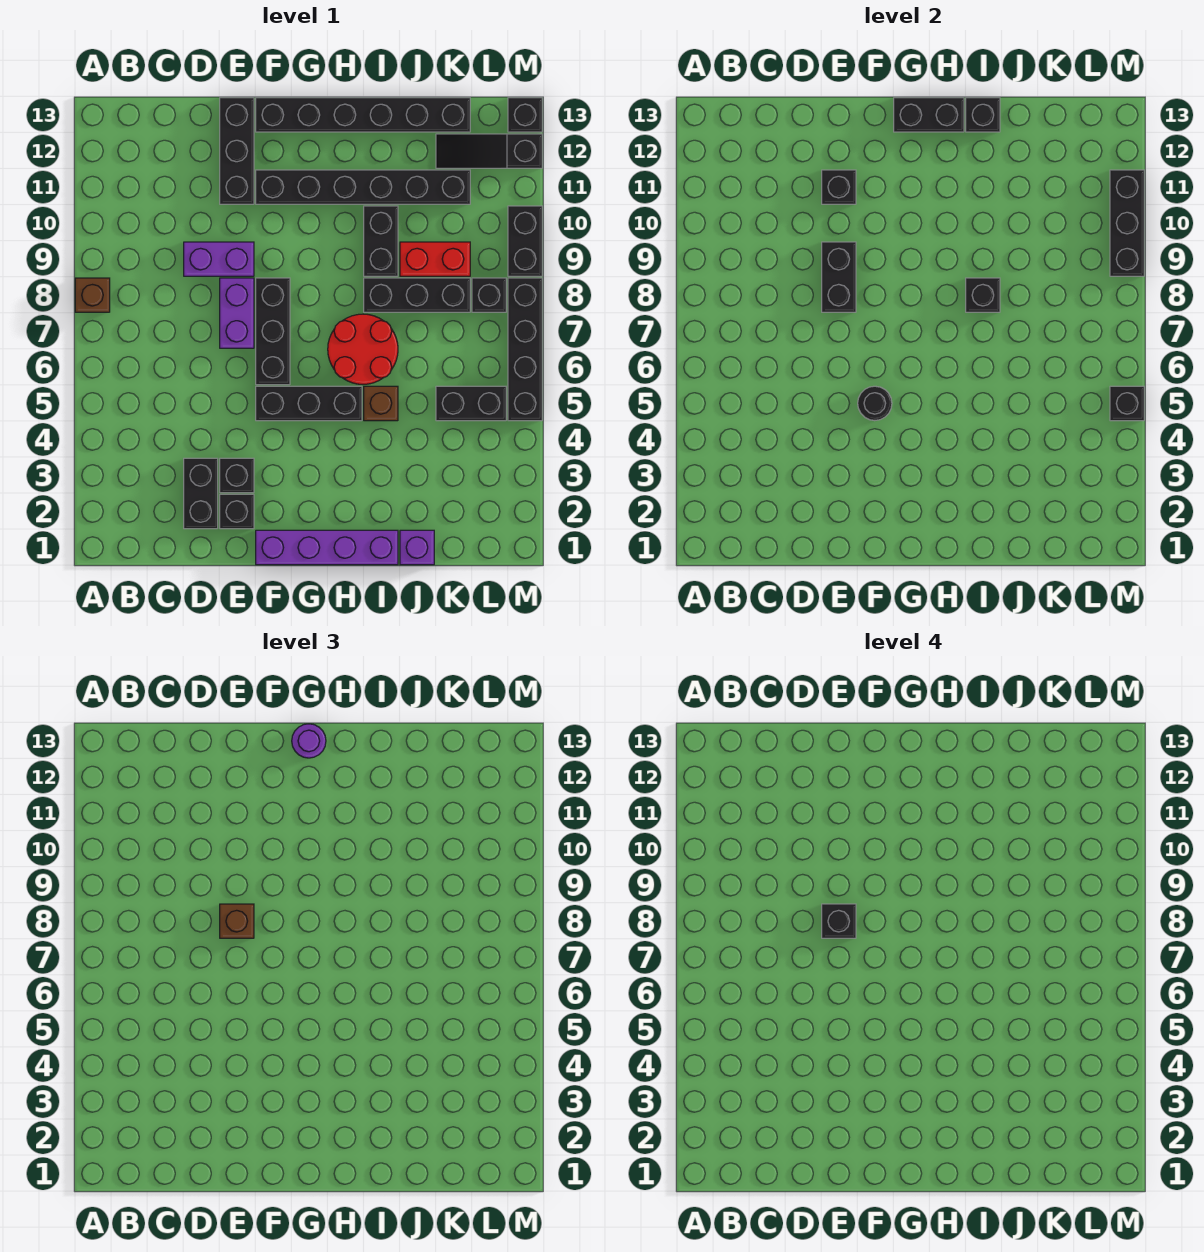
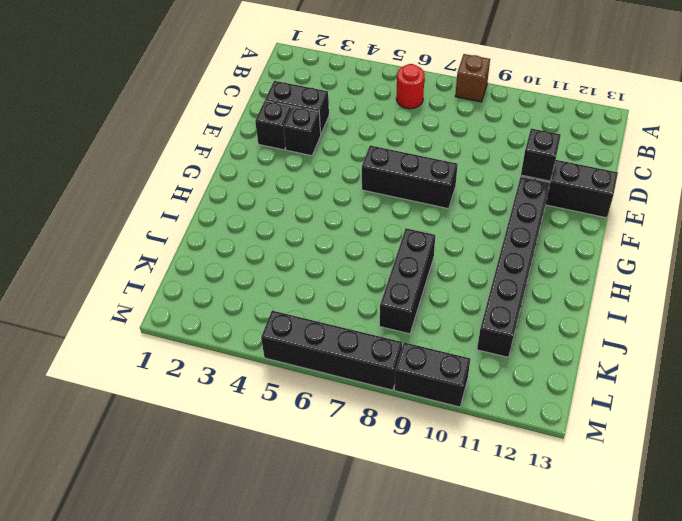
red round brick B6 level 1 -> none
none -> purple brick D9:E9 level 1
none -> purple brick E7:E8 level 1
none -> purple brick F1:I1 level 1
none -> black brick F5:H5 level 1

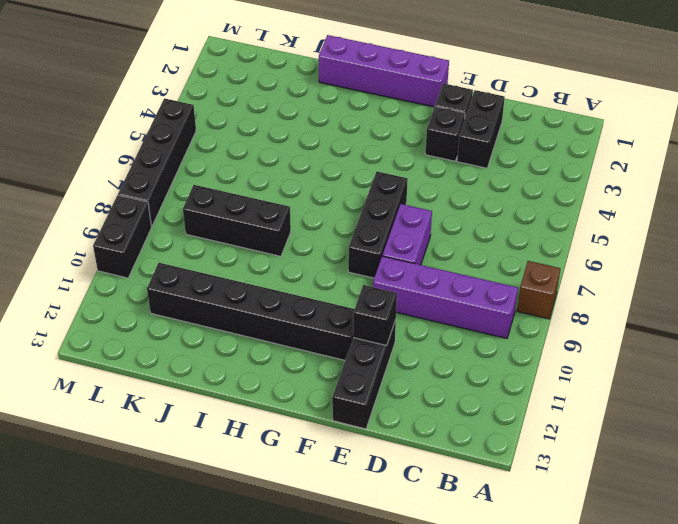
purple brick B9:E9 level 1 -> purple brick D9:E9 level 1
none -> black brick F5:H5 level 1
none -> black brick F13:K13 level 1
none -> red round brick H6:I7 level 1
none -> brown brick I5 level 1

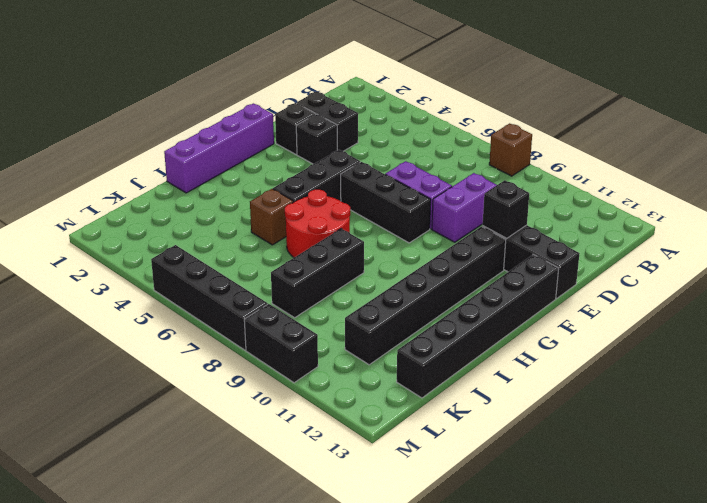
none -> black brick I9:I10 level 1
none -> purple brick J1 level 1
none -> red brick J9:K9 level 1
none -> black brick K5:L5 level 1

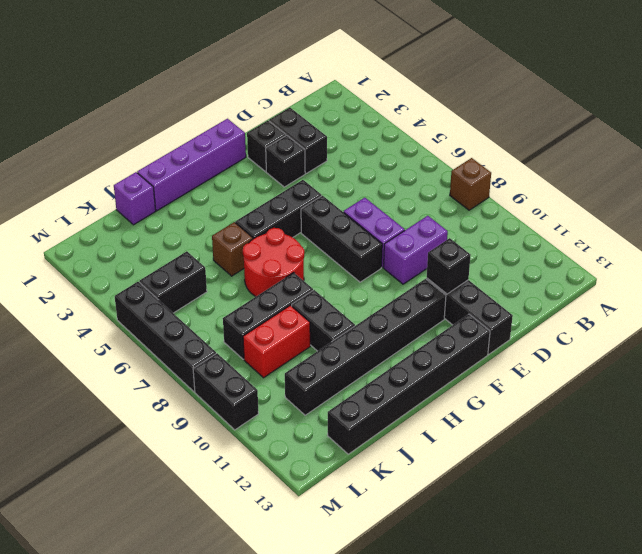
none -> black slope K12:M12 level 1 top M
none -> black brick L8 level 1
none -> black brick M13 level 1
none -> black brick E8:E9 level 2

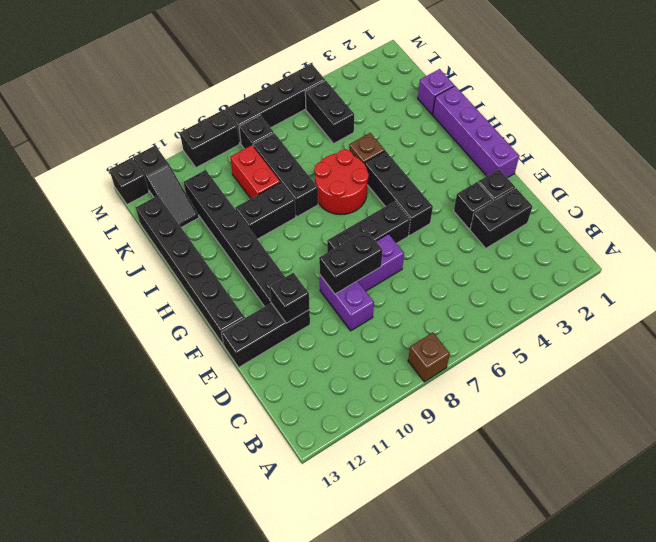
none -> black round brick F5 level 2
none -> black brick G13:H13 level 2
none -> black brick I8 level 2
none -> black brick I13 level 2

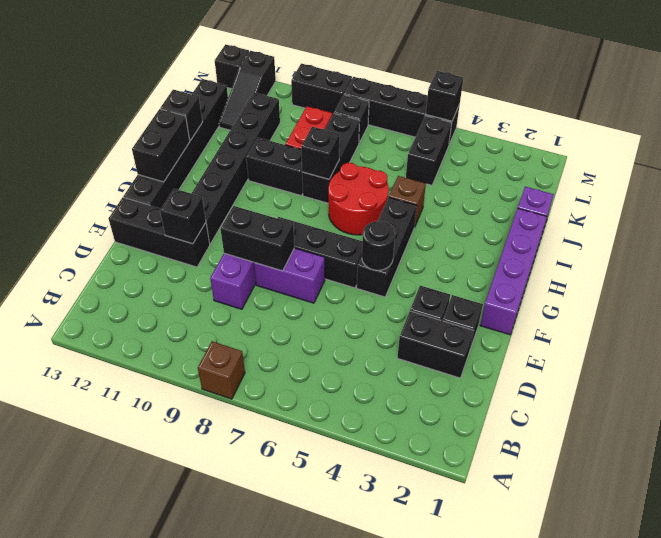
none -> black brick M9:M11 level 2
none -> brown brick E8 level 3
none -> purple round brick G13 level 3
none -> black brick E8 level 4

